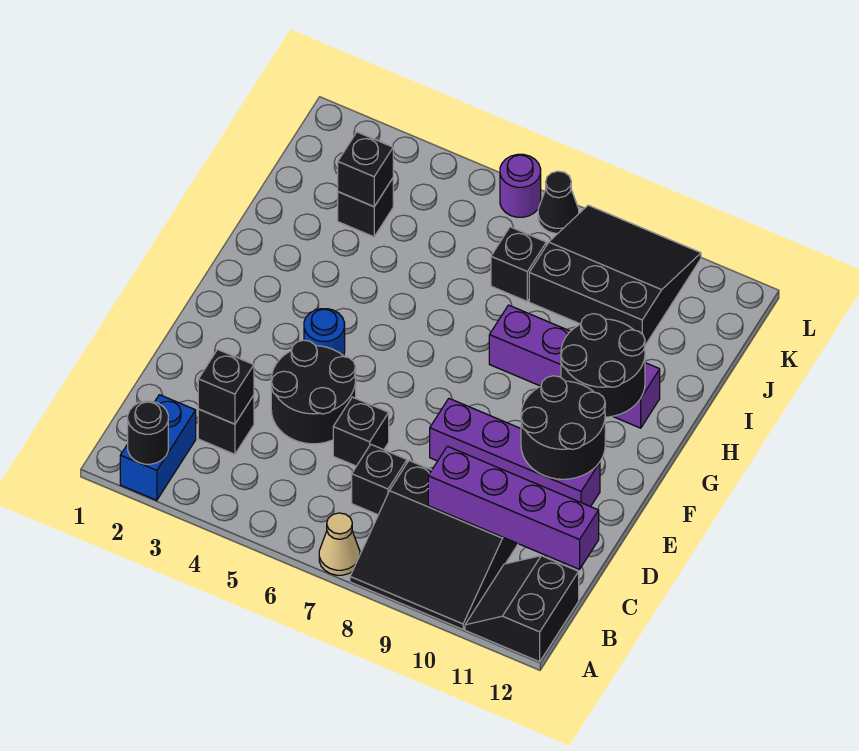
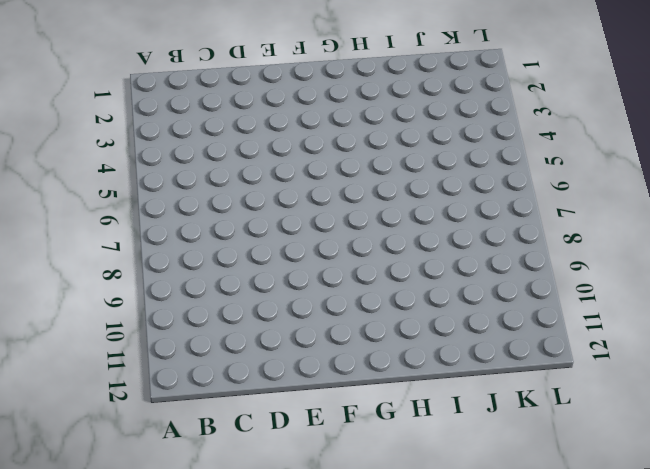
none -> blue brick A2:B2 level 1
none -> tan cone A7 level 1
none -> black slope A8:C10 level 1 top C

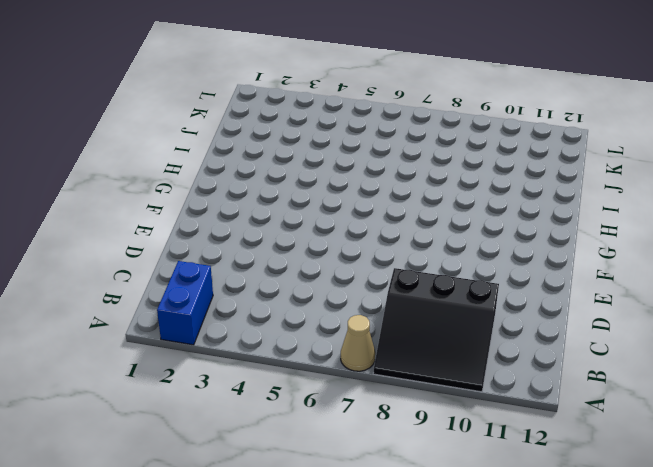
none -> black slope A11:B12 level 1 top 12
none -> black brick C3 level 1
none -> black brick C7 level 1

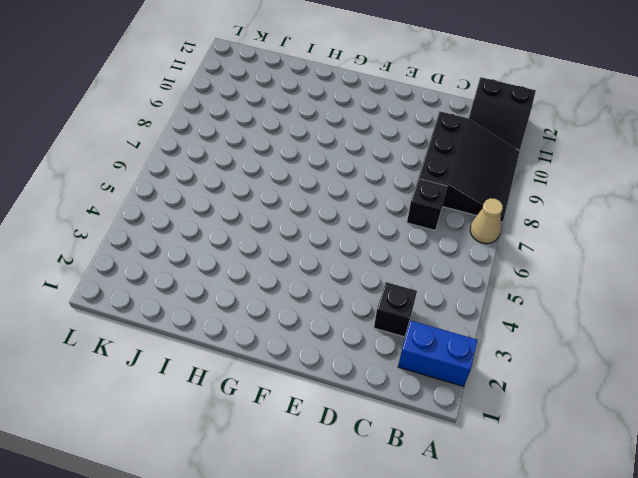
none -> black round brick D4:E5 level 1
none -> black brick D6 level 1
none -> purple brick E8:E11 level 1

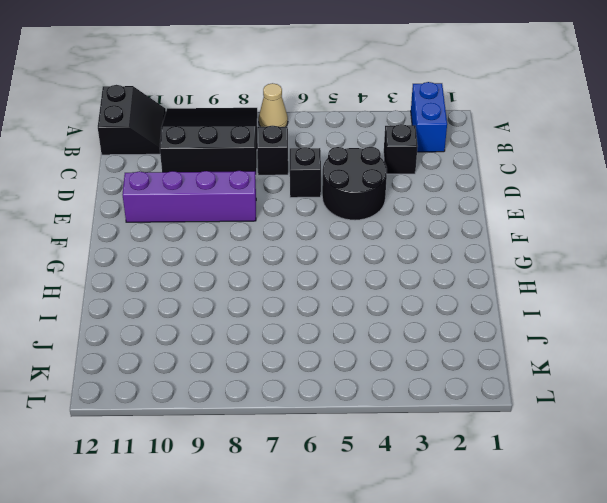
none -> blue round brick F4 level 1
none -> purple brick H8:H11 level 1
none -> black brick J3 level 1

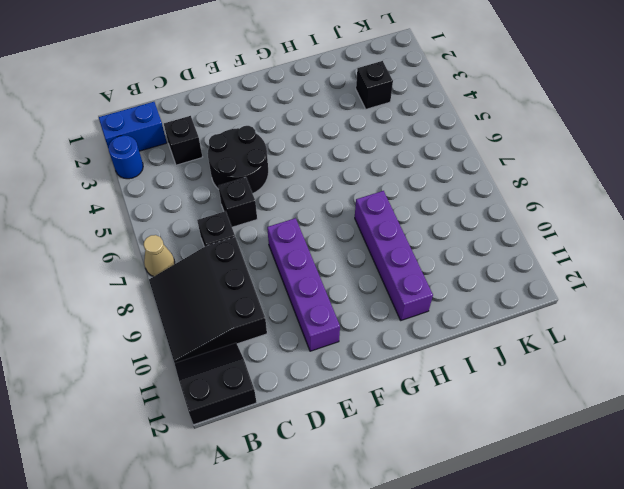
blue round brick A3 level 1 -> blue round brick F4 level 1
none -> black brick J7 level 1
none -> black slope J8:L10 level 1 top J
none -> purple round brick L6 level 1

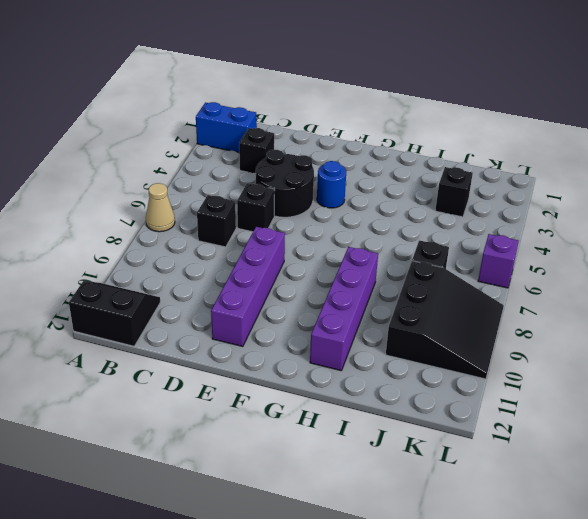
purple brick L6 level 1 -> purple round brick L6 level 1
none -> black slope A8:C10 level 1 top C
none -> black cone L7 level 1
none -> black round brick A2 level 2

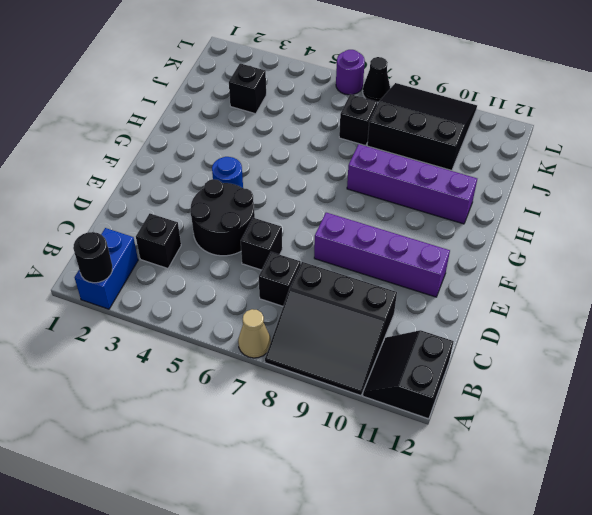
none -> black brick C3 level 2
none -> purple brick C9:C12 level 2
none -> black round brick E10:F11 level 2

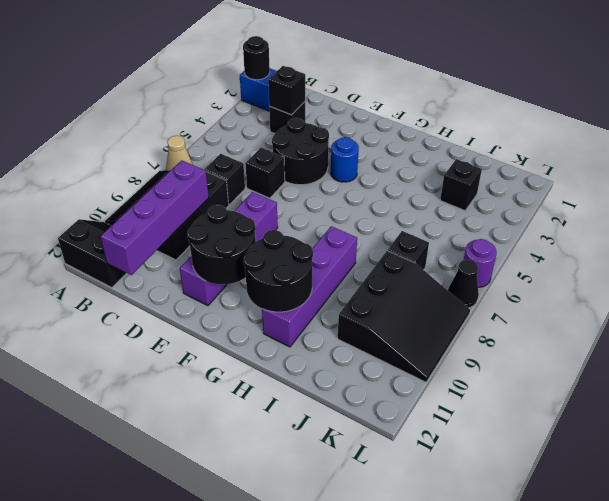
none -> black brick J3 level 2

